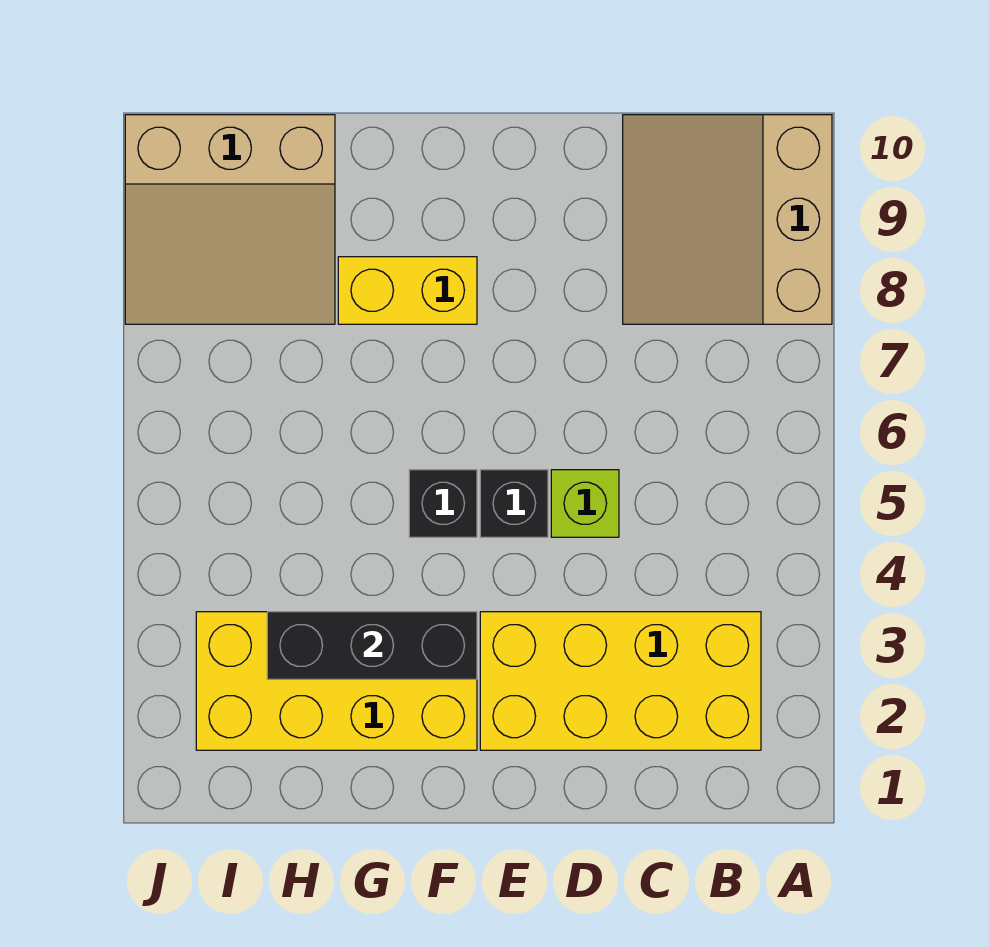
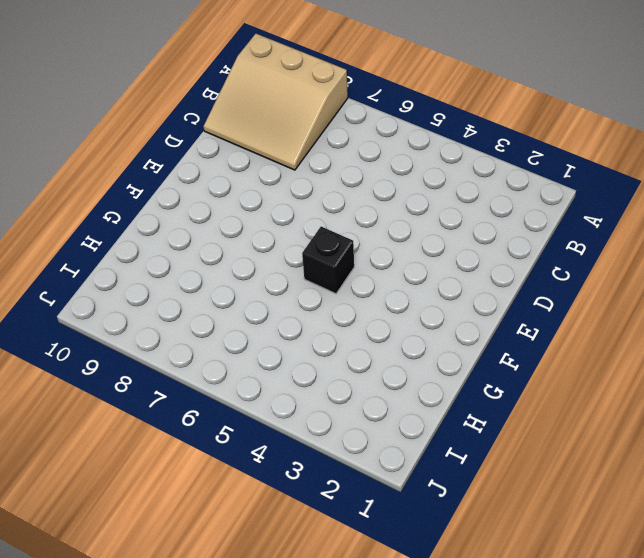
none -> yellow brick B2:E3 level 1
none -> lime brick D5 level 1

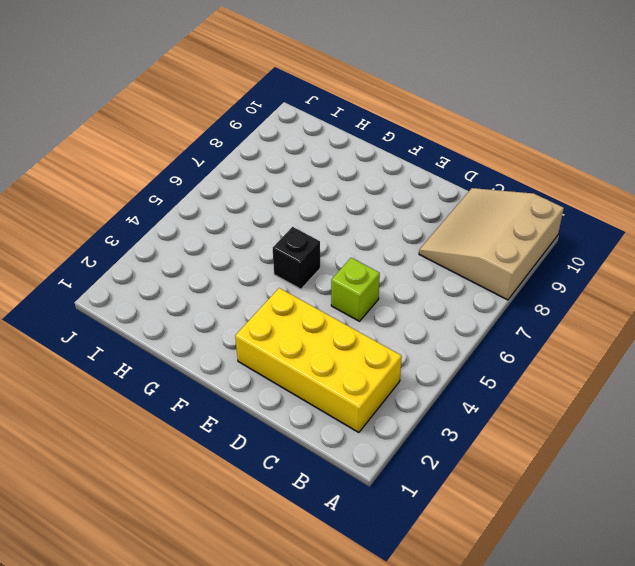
none -> black brick E5 level 1
none -> yellow brick F2:I3 level 1

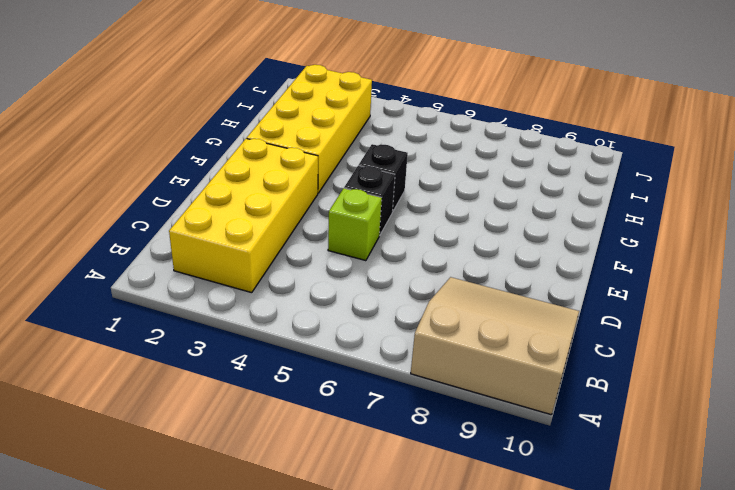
none -> yellow brick F8:G8 level 1
none -> tan slope H8:J10 level 1 top 10

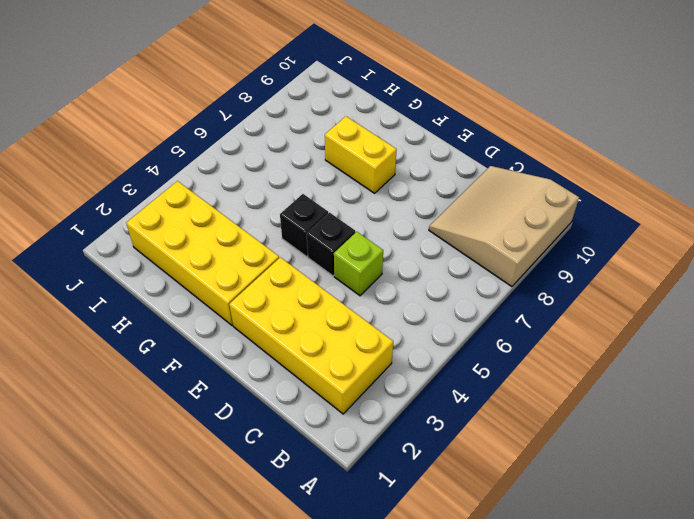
none -> tan slope H8:J10 level 1 top 10
none -> black brick F3:H3 level 2

